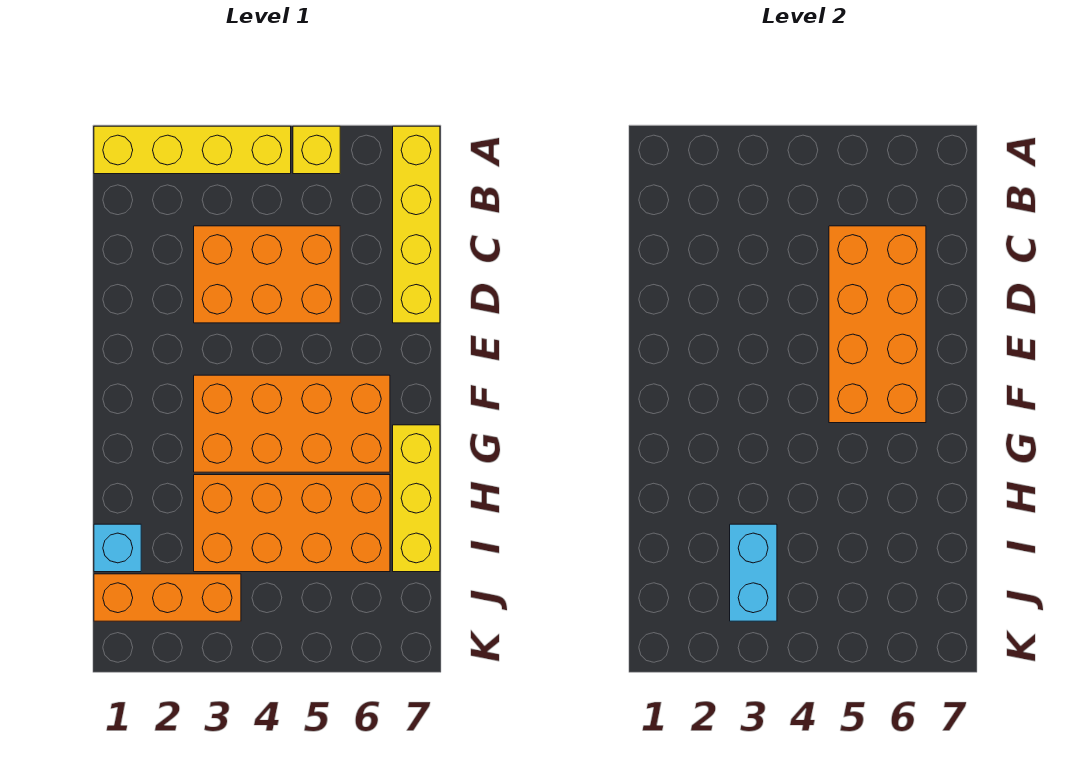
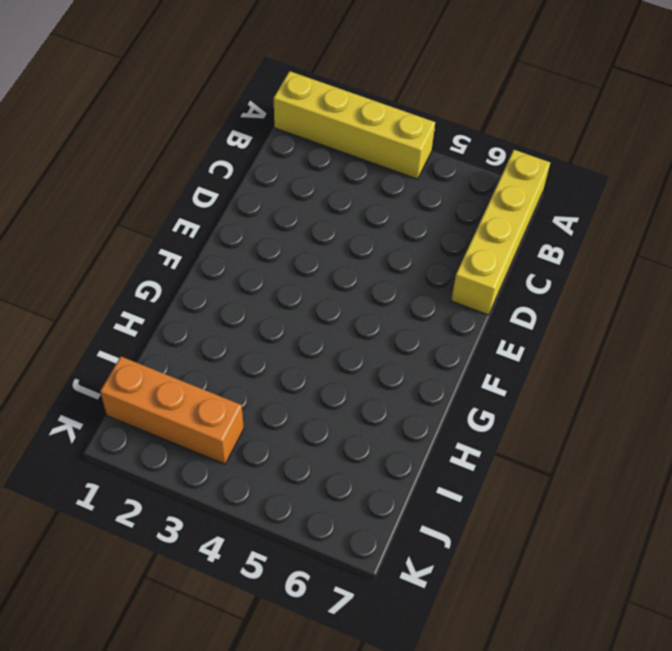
none -> yellow brick A5 level 1
none -> orange brick C3:D5 level 1

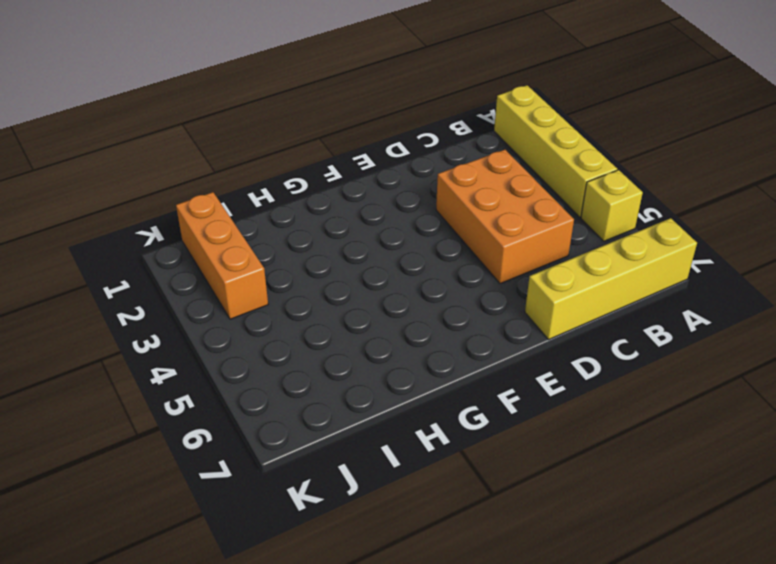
none -> orange brick F3:G6 level 1
none -> yellow brick G7:I7 level 1

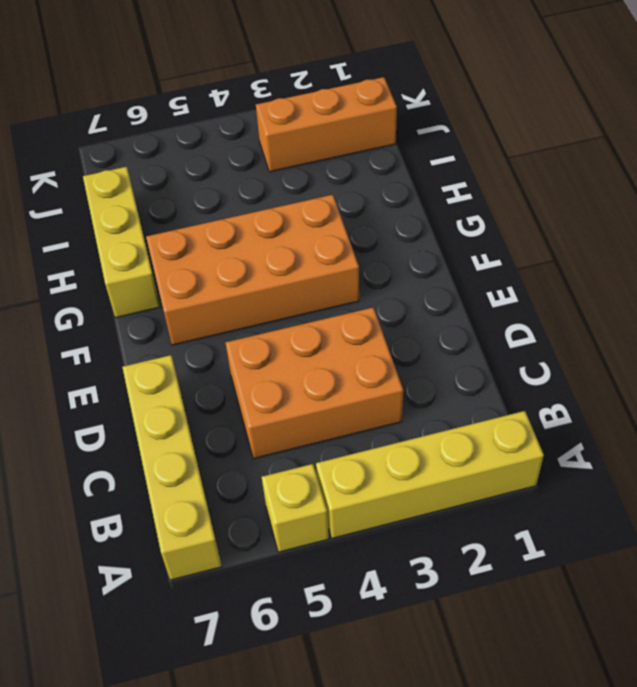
none -> orange brick H3:I6 level 1
none -> cyan brick I1 level 1

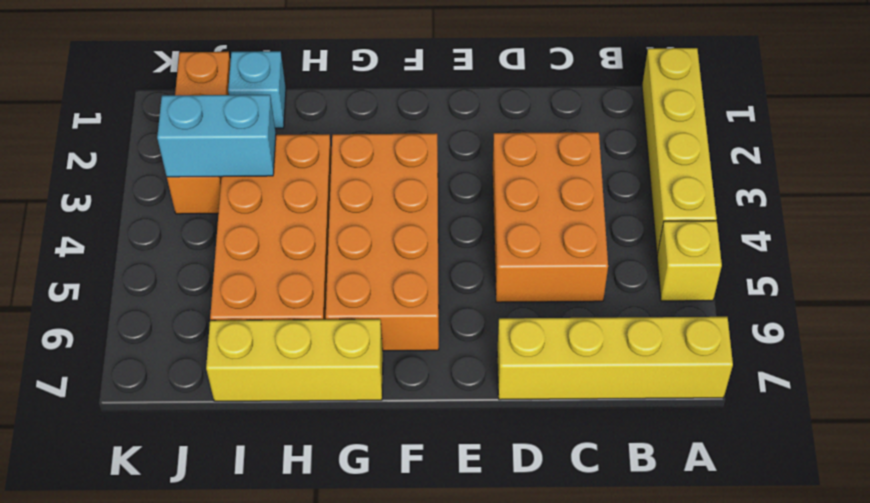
none -> orange brick C5:F6 level 2

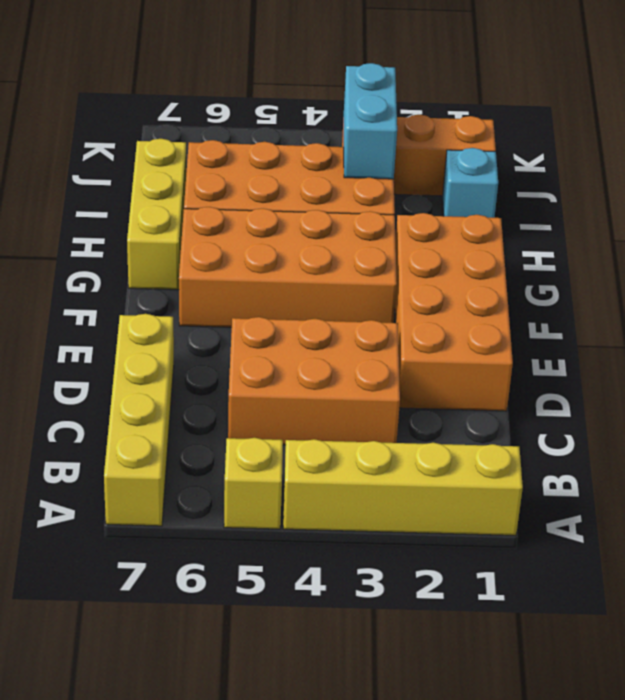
orange brick D1:G2 level 1 -> orange brick C5:F6 level 2

